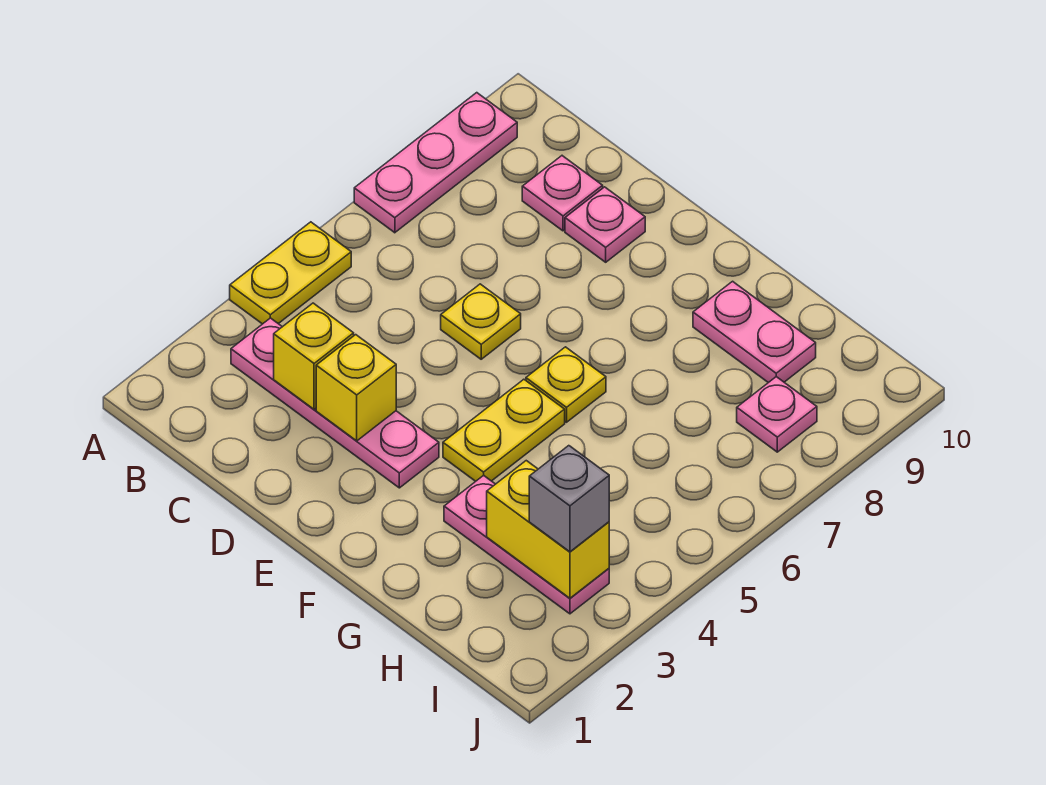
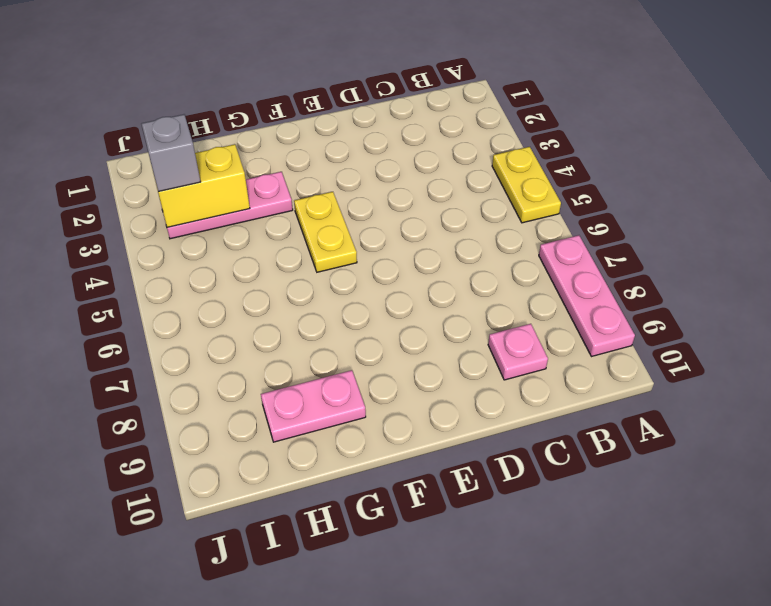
none -> pink plate B3:E3 level 1
none -> yellow plate D6 level 1
none -> pink plate D9 level 1

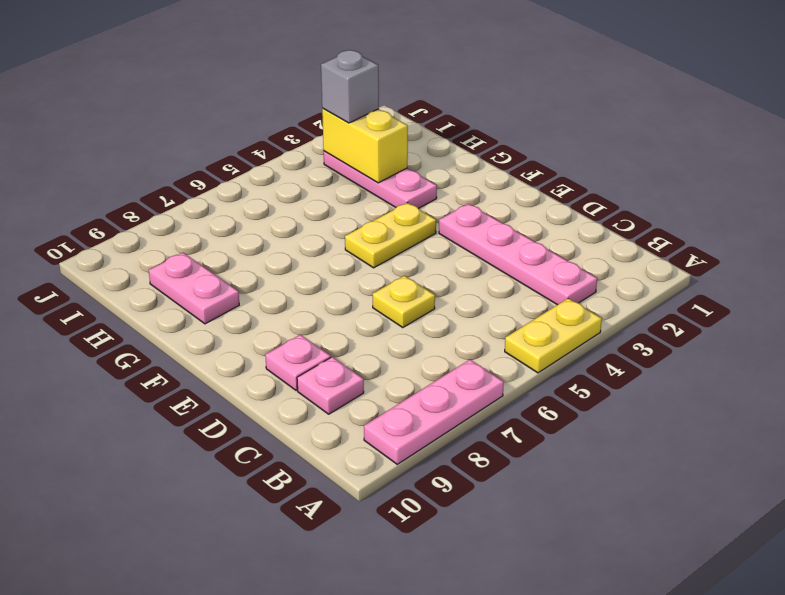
none -> yellow plate F6 level 1
none -> pink plate I8 level 1
none -> yellow brick C3 level 2

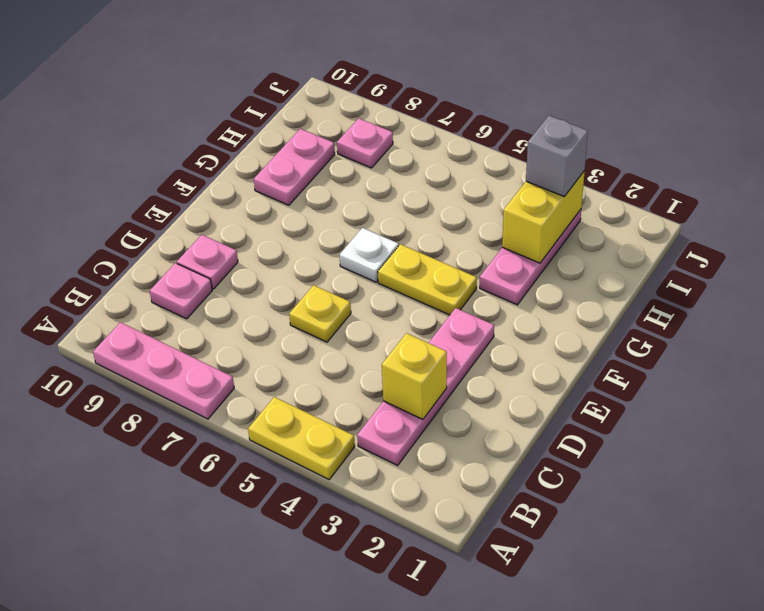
white plate F6 level 1 -> yellow plate F6 level 1
none -> yellow brick D3 level 2

